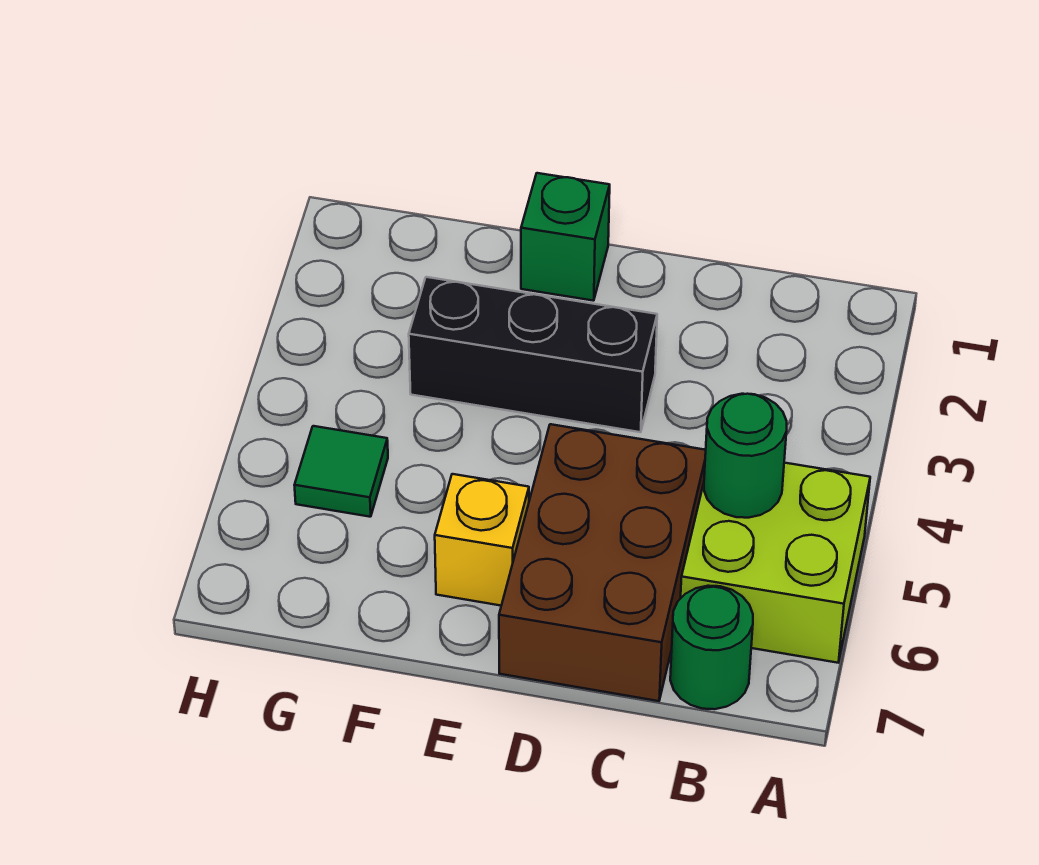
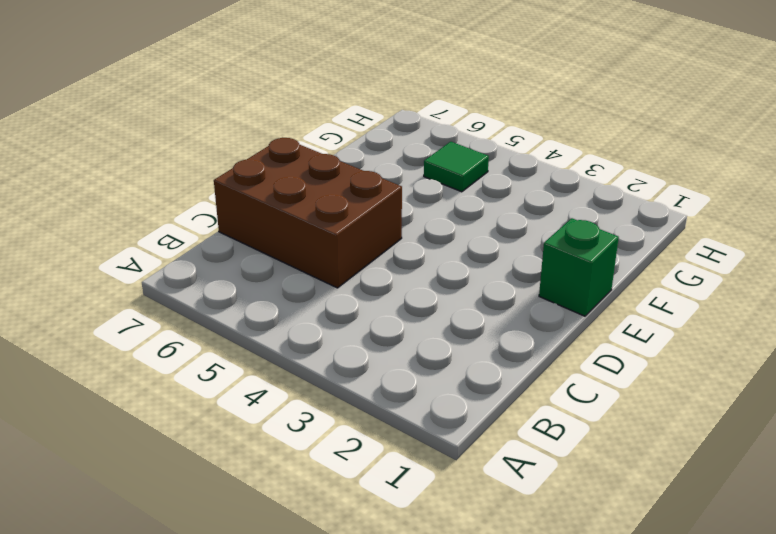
none -> lime brick A5:B6 level 1
none -> green round brick B7 level 1

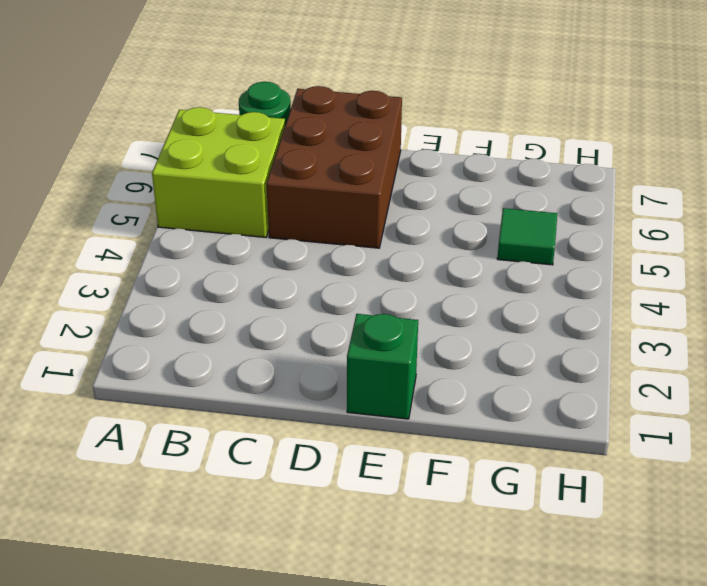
none -> black brick D3:F3 level 1
none -> yellow brick E6 level 1

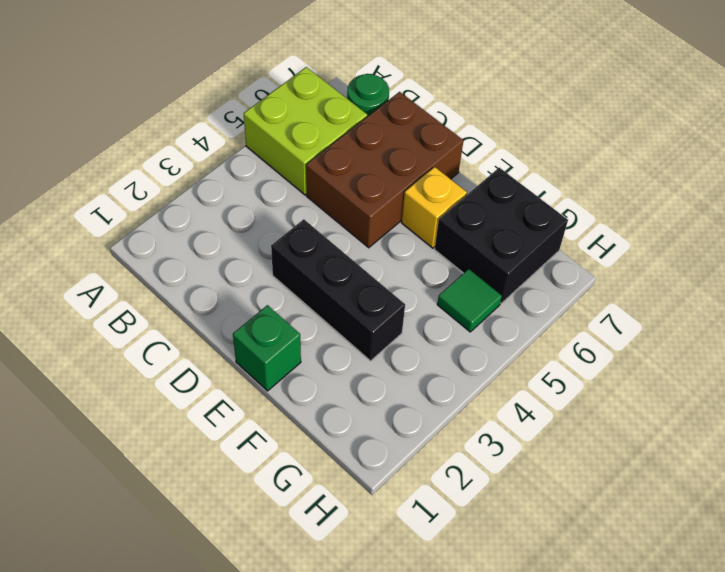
black brick F6:G7 level 1 -> none
none -> green round brick B5 level 2

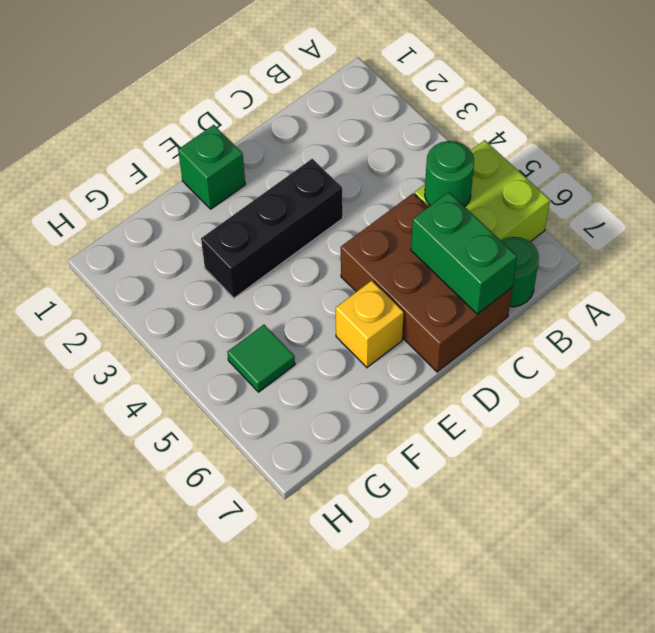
green brick C6:C7 level 2 -> none

